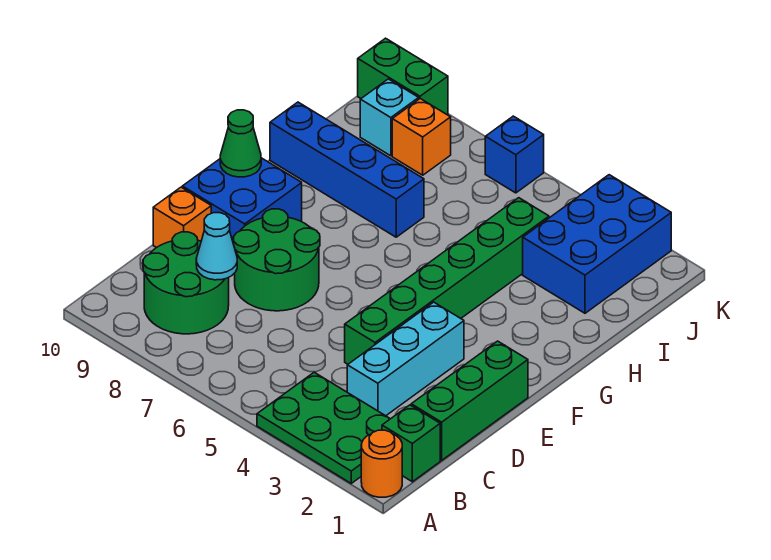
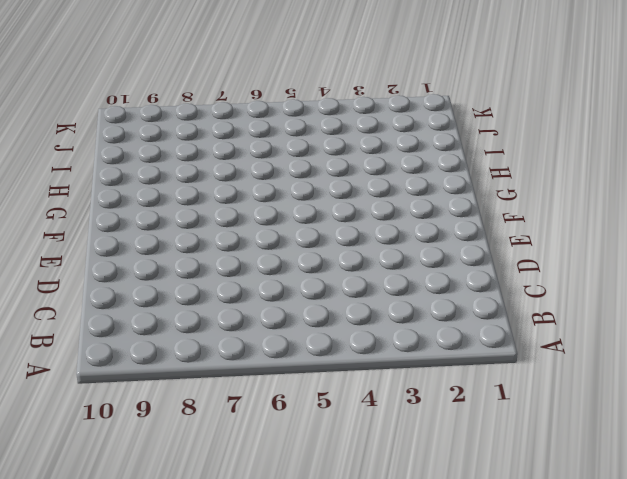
none -> orange round brick A1 level 1
none -> green plate A2:B4 level 1
none -> green brick B1 level 1

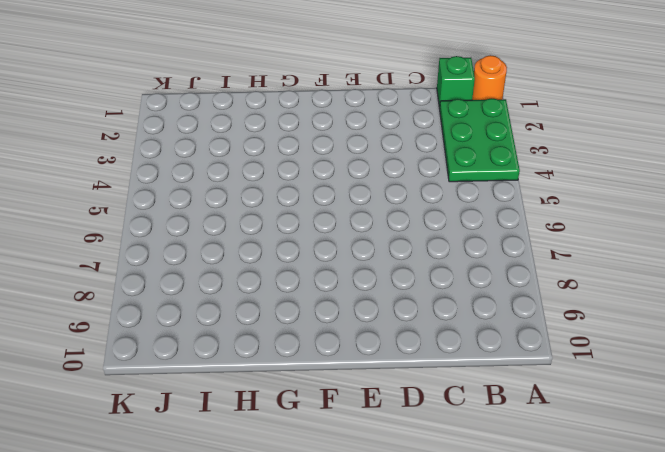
none -> green round brick B8:C9 level 1
none -> green brick C1:E1 level 1
none -> cyan brick C3:E3 level 1

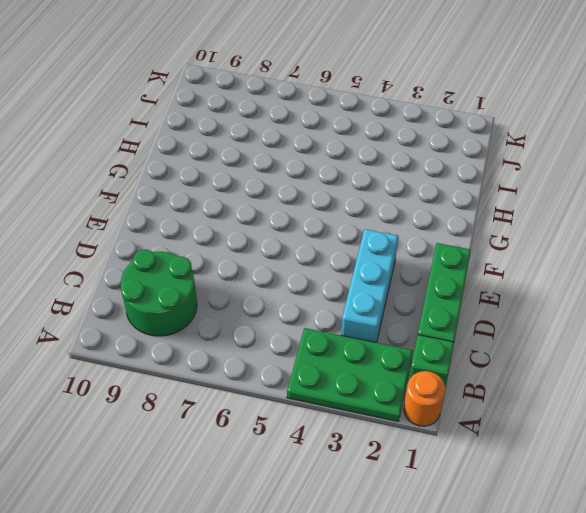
none -> green brick D4:I4 level 1
none -> green round brick D7:E8 level 1
none -> orange brick D10 level 1

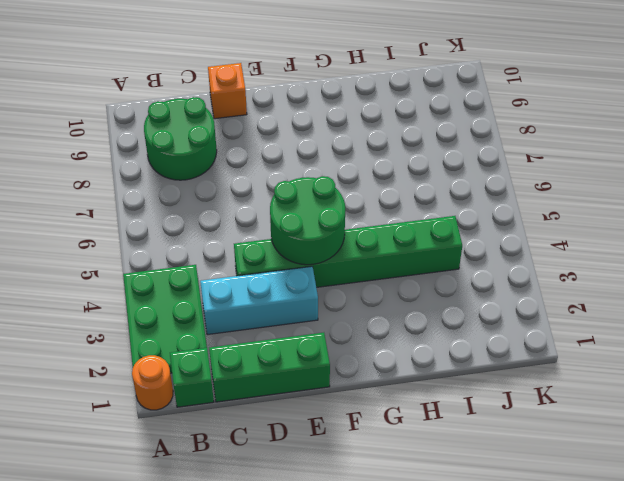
green round brick E4:F5 level 2 -> green round brick D7:E8 level 1
none -> blue brick E9:F10 level 1
none -> blue brick H7:H10 level 1
none -> blue brick I2:K3 level 1

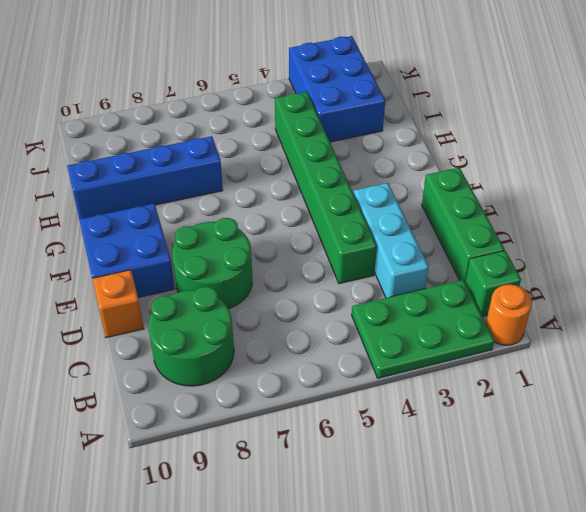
none -> orange brick J8 level 1
none -> cyan brick J9 level 1
none -> blue brick K6 level 1

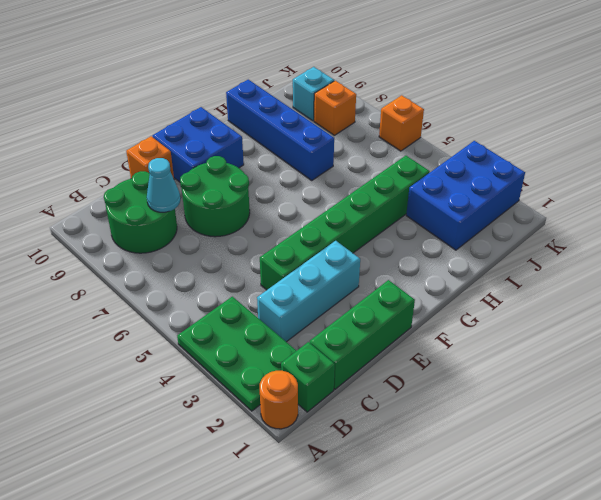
orange brick K6 level 1 -> blue brick K6 level 1
none -> green brick K9:K10 level 1
none -> green cone F10 level 2

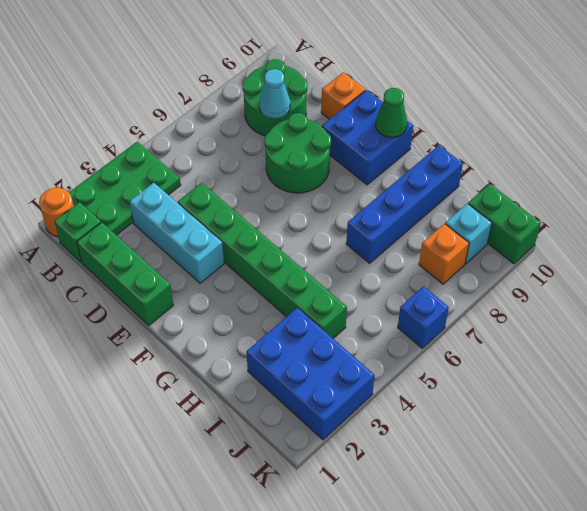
green brick J10:K10 level 1 -> green brick K9:K10 level 1

